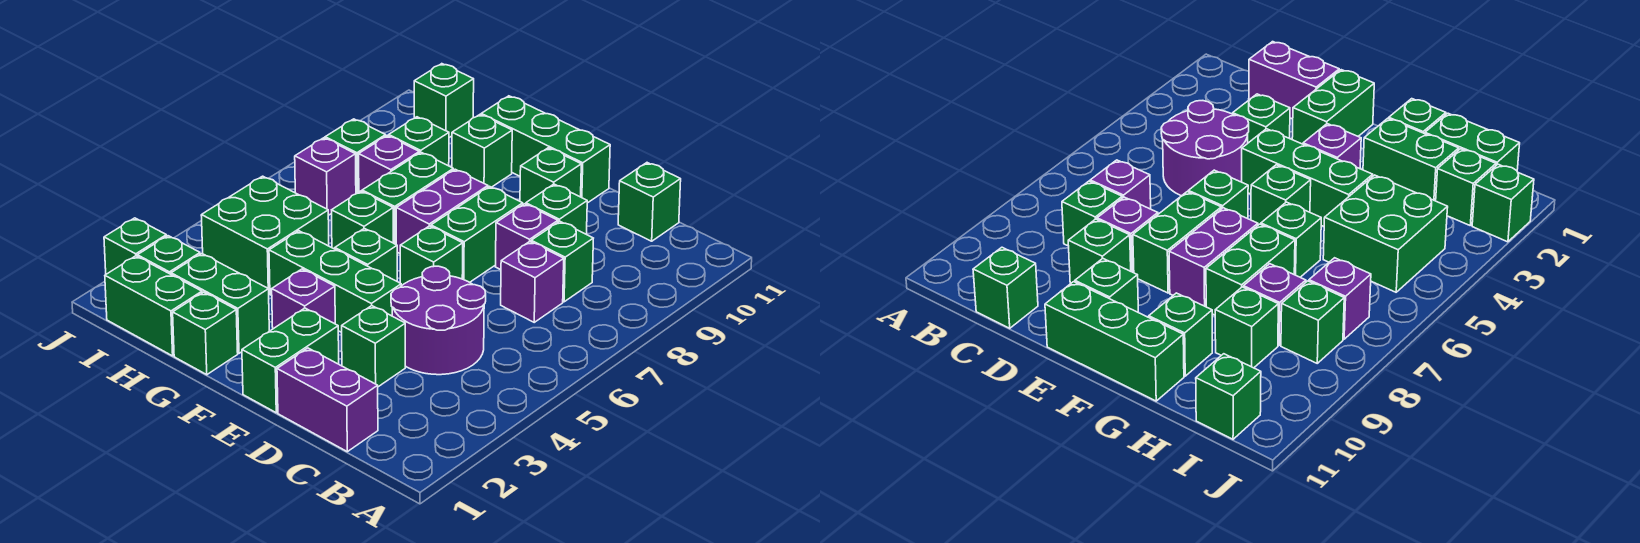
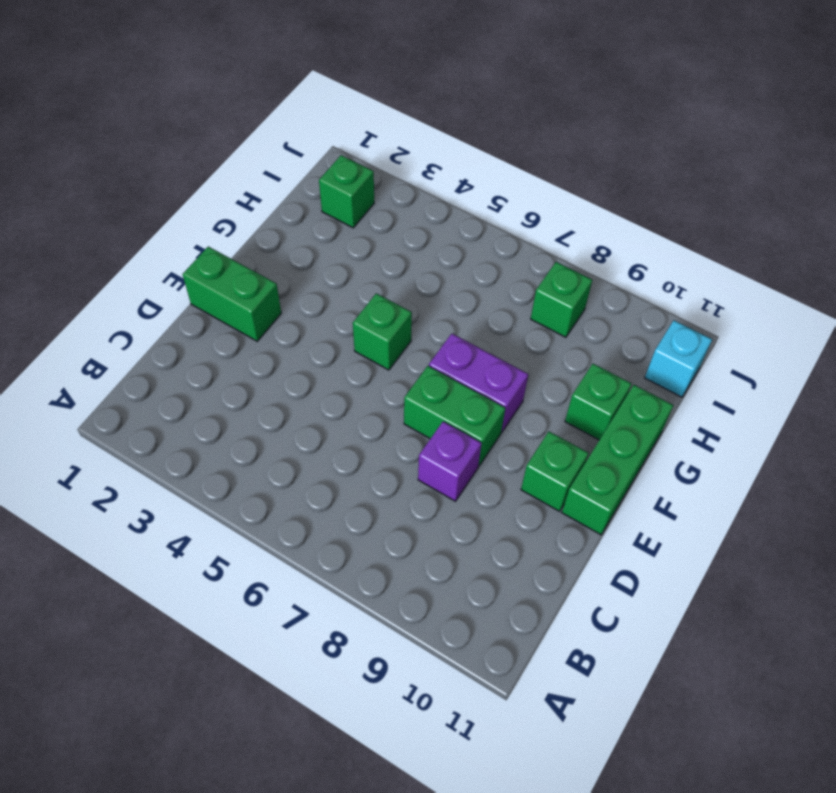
cyan brick I11 level 1 -> green brick I11 level 1
none -> purple brick C1:D1 level 1
none -> purple round brick C4:D5 level 1
none -> purple brick C7 level 1
none -> green brick C8 level 1

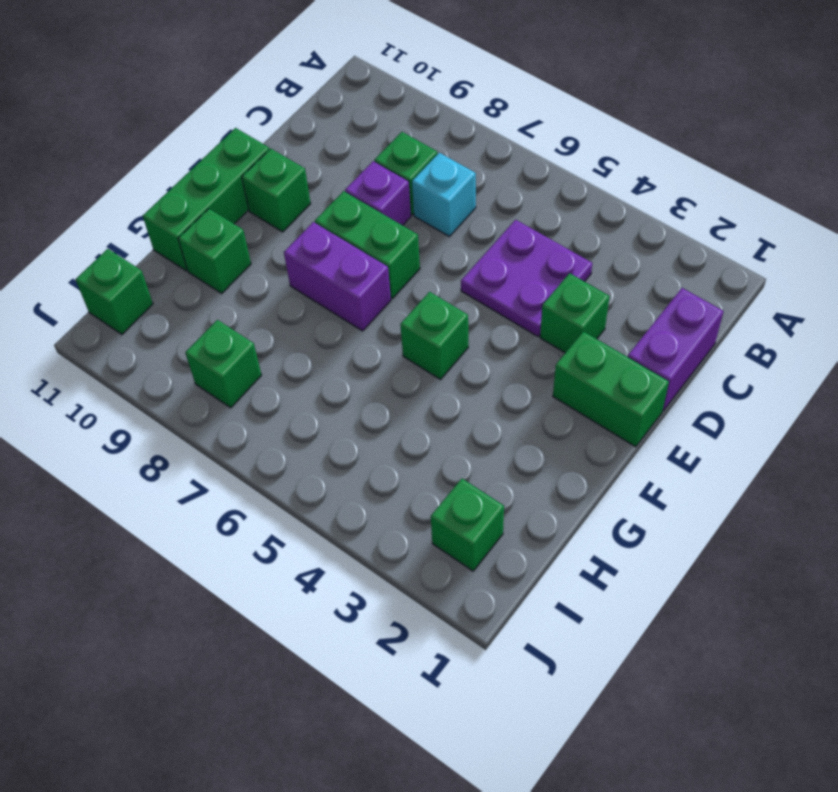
purple plate C4:D5 level 1 -> purple round brick C4:D5 level 1
cyan brick C7 level 1 -> purple brick C7 level 1
none -> green brick C11 level 1
none -> green brick D9 level 1
none -> green brick E4:G4 level 1
none -> green brick E6 level 1

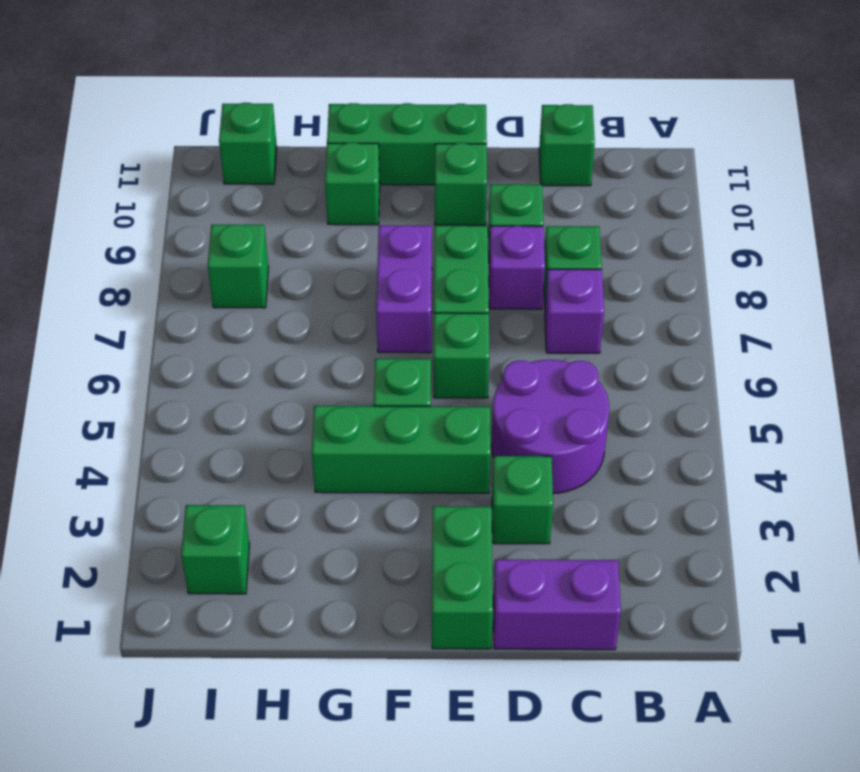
none -> purple brick F3 level 1
none -> green brick G1 level 1
none -> green brick G2:H2 level 1
none -> green brick G6 level 1

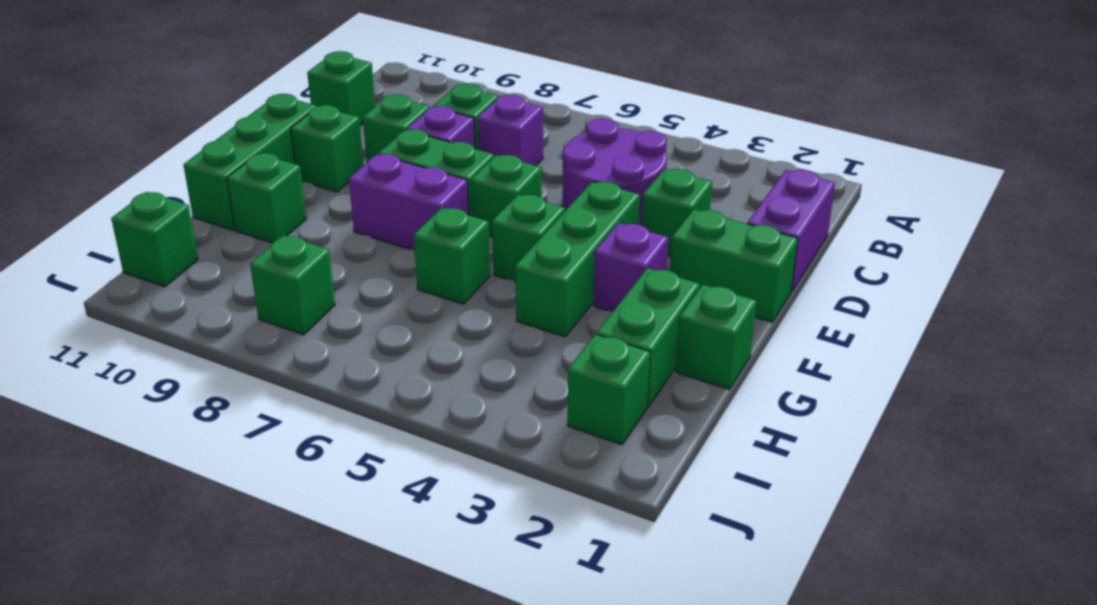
none -> green brick G7:G8 level 1
none -> green brick H1:I1 level 1
none -> green brick H4:I5 level 1
none -> purple brick H8 level 1

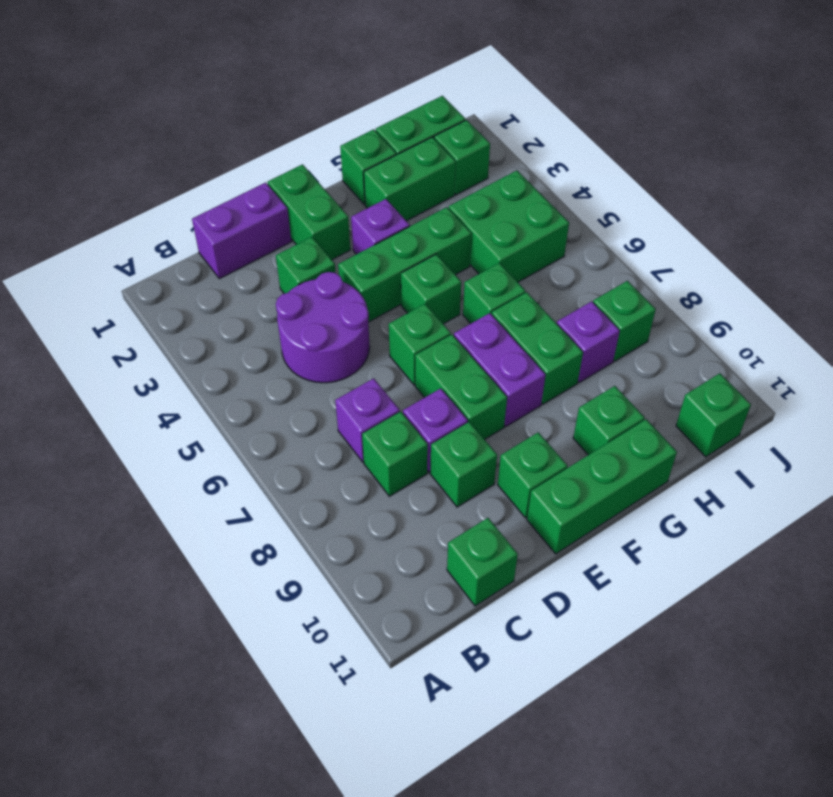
none -> green brick H9 level 1
none -> purple brick I7 level 1
none -> green brick J2 level 1

